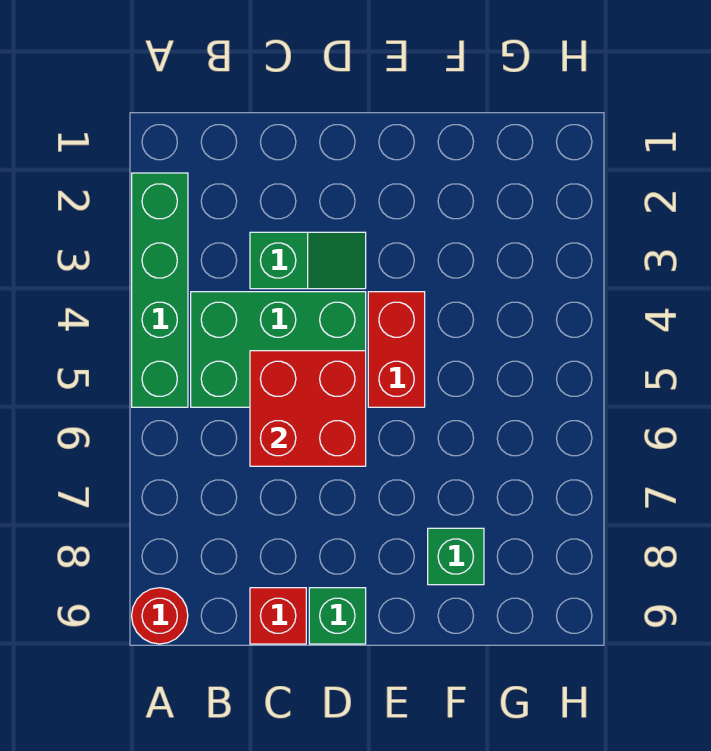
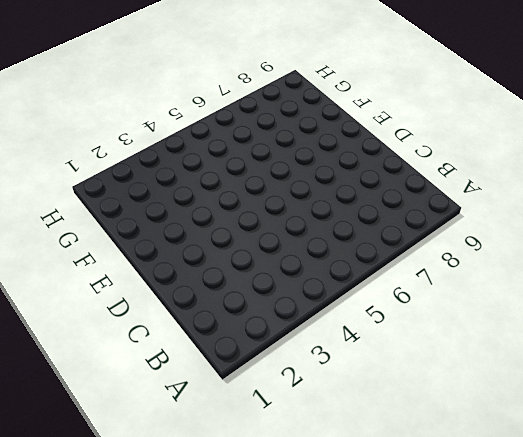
none -> green brick A2:A5 level 1
none -> red round brick A9 level 1

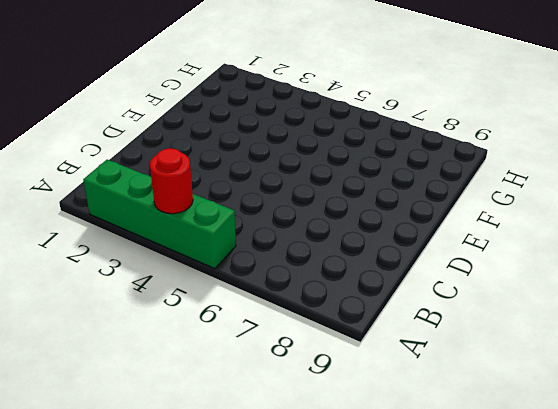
red round brick A4 level 2 -> red round brick A9 level 1
none -> green brick B4:D5 level 1
none -> green slope C3:D3 level 1 top C

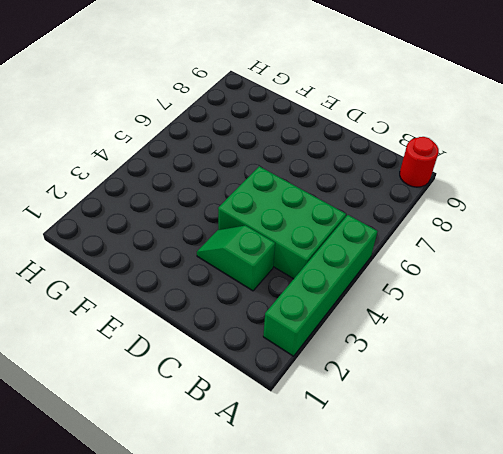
none -> red brick C9 level 1
none -> green brick D9 level 1

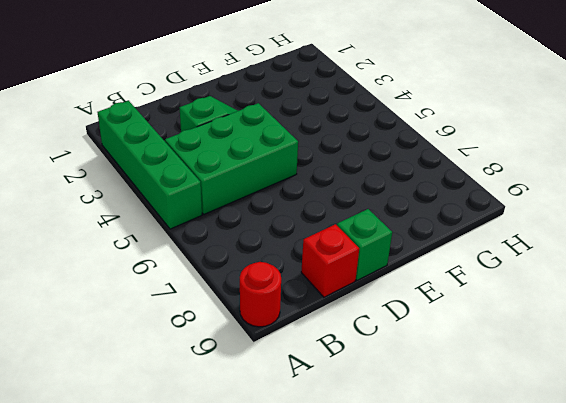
none -> red brick E4:E5 level 1
none -> green brick F8 level 1

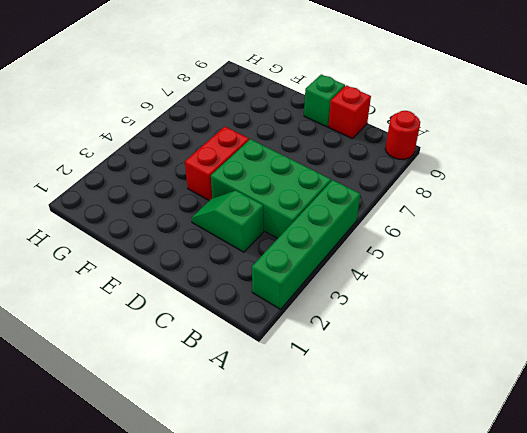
none -> green brick F8 level 1
none -> red brick C5:D6 level 2

